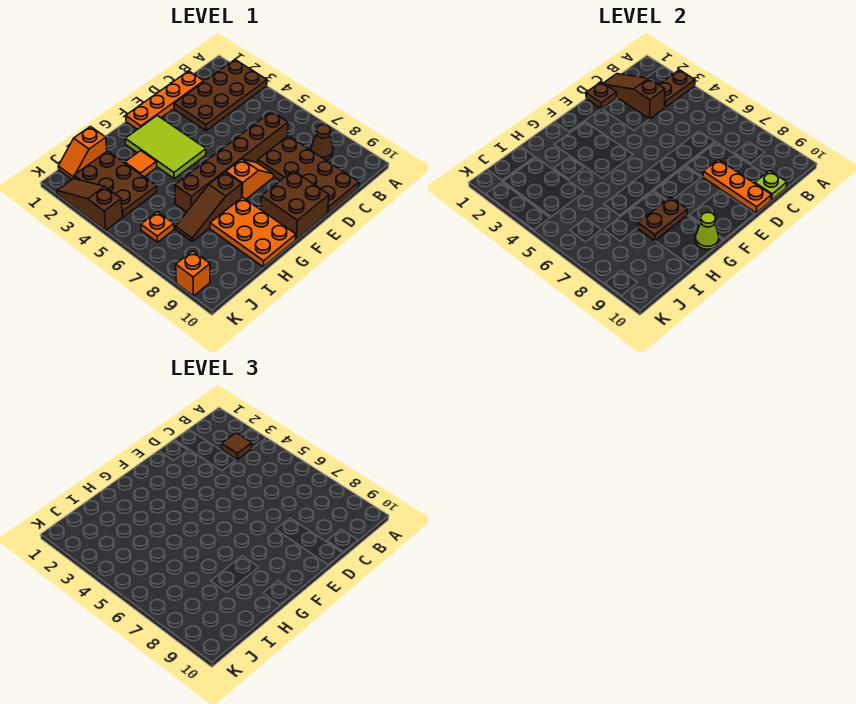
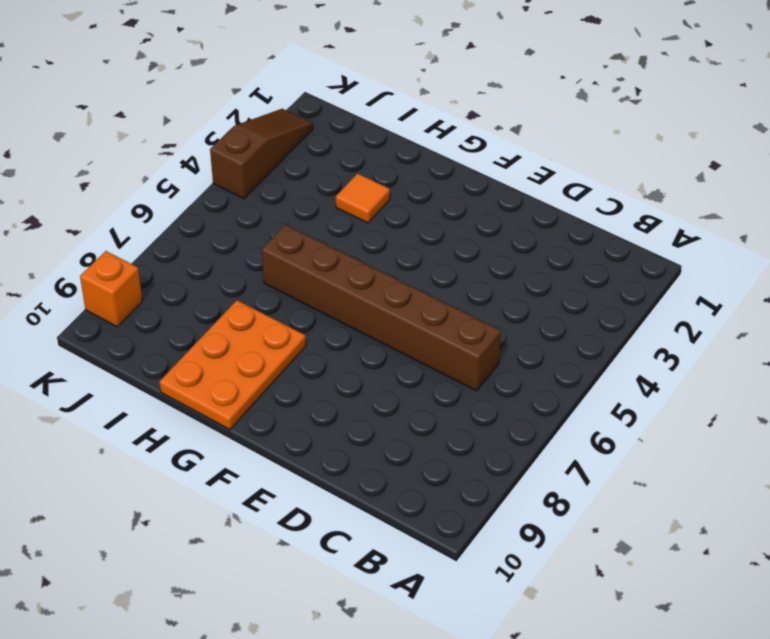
none -> brown plate A2:D3 level 1
none -> brown cone B8 level 1
none -> orange plate C1:F1 level 1

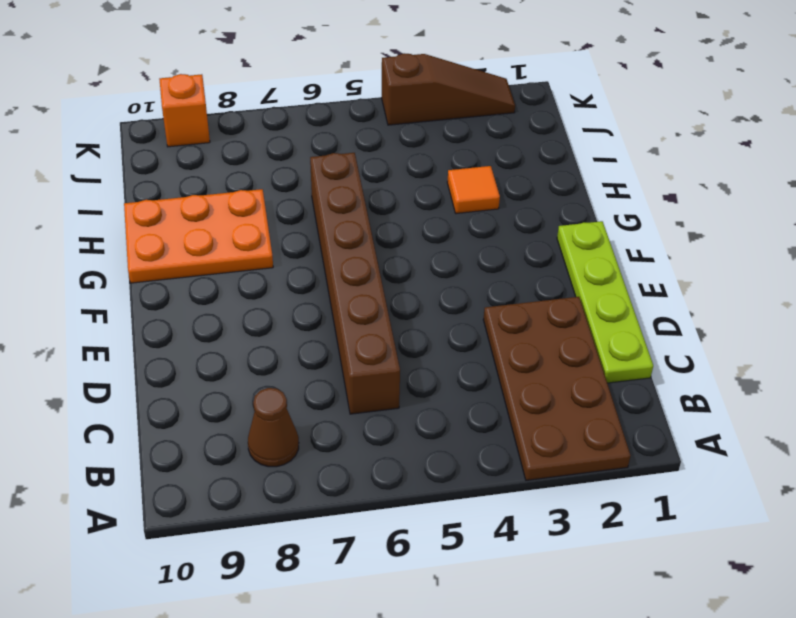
lime plate C1:F1 level 1 -> orange plate C1:F1 level 1
none -> brown plate C7:D10 level 1
none -> orange slope E7:F7 level 1 top F
none -> brown brick E9:F10 level 1

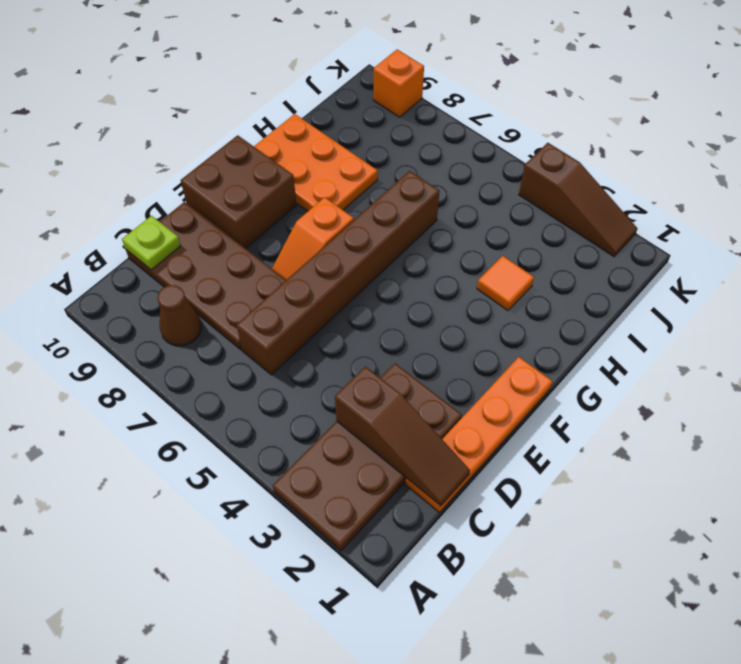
none -> lime tile F2:G4 level 1
none -> brown slope G7:I7 level 1 top G
none -> orange slope I1:J1 level 1 top I

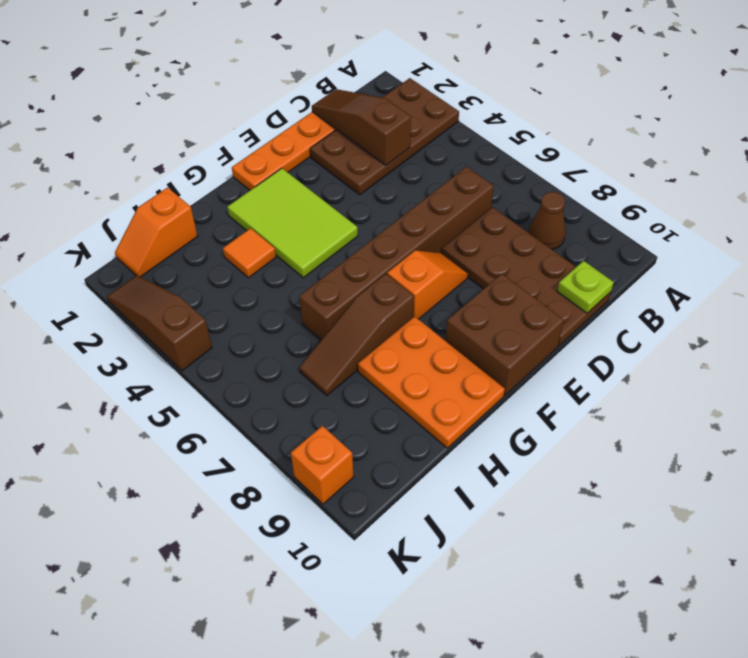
none -> brown plate I2:J4 level 1
none -> orange plate J6 level 1
none -> brown plate A3:B3 level 2

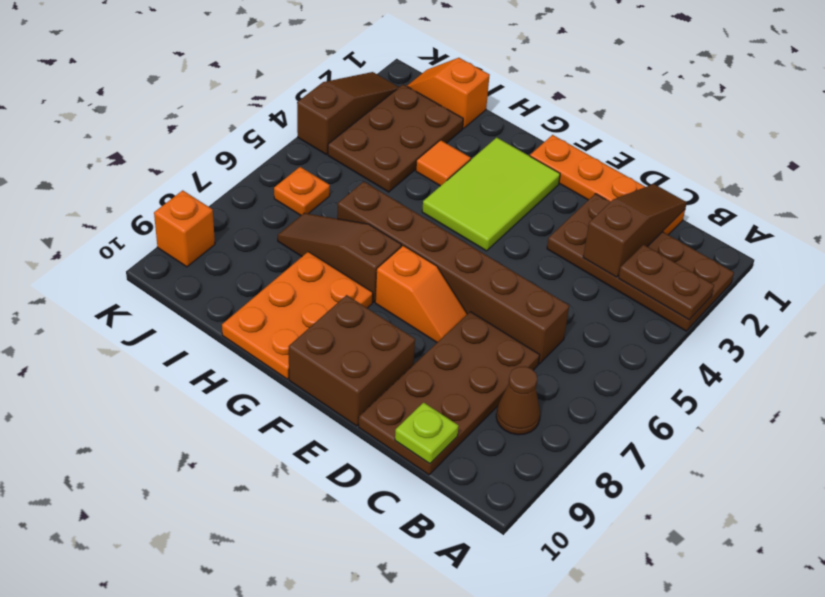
none -> brown plate D1 level 2
none -> orange plate D8:D10 level 2
none -> brown plate G8:H8 level 2

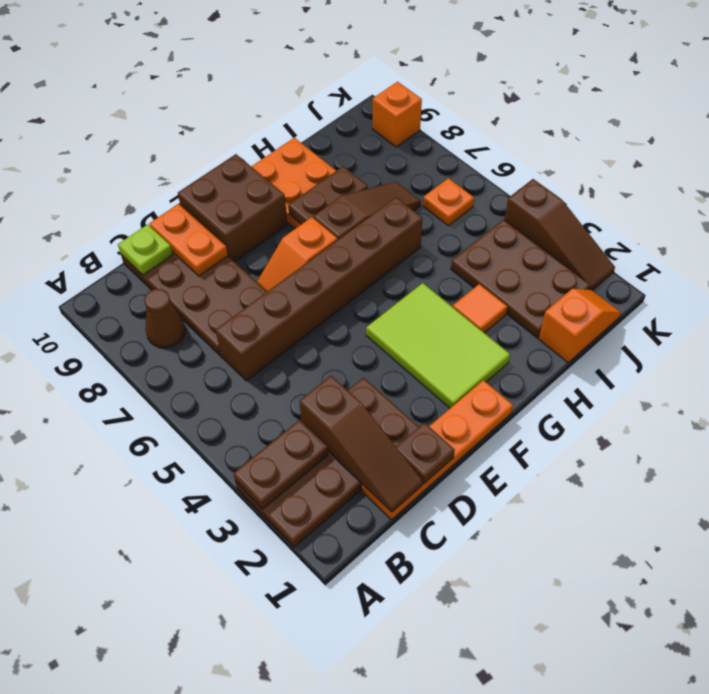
orange plate D9:D10 level 2 -> orange plate D8:D10 level 2
none -> lime cone G10 level 2
none -> brown tile B3 level 3

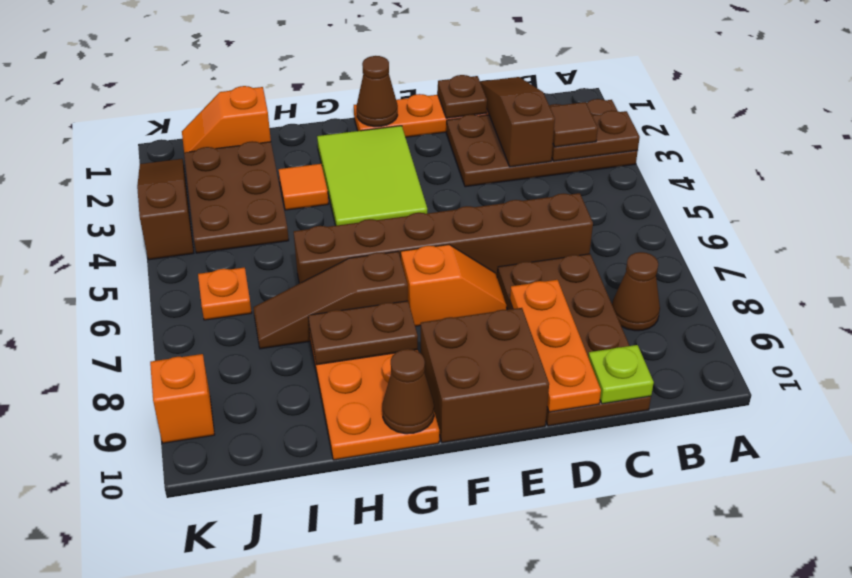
brown cone F1 level 2 -> none
brown cone G10 level 2 -> lime cone G10 level 2

